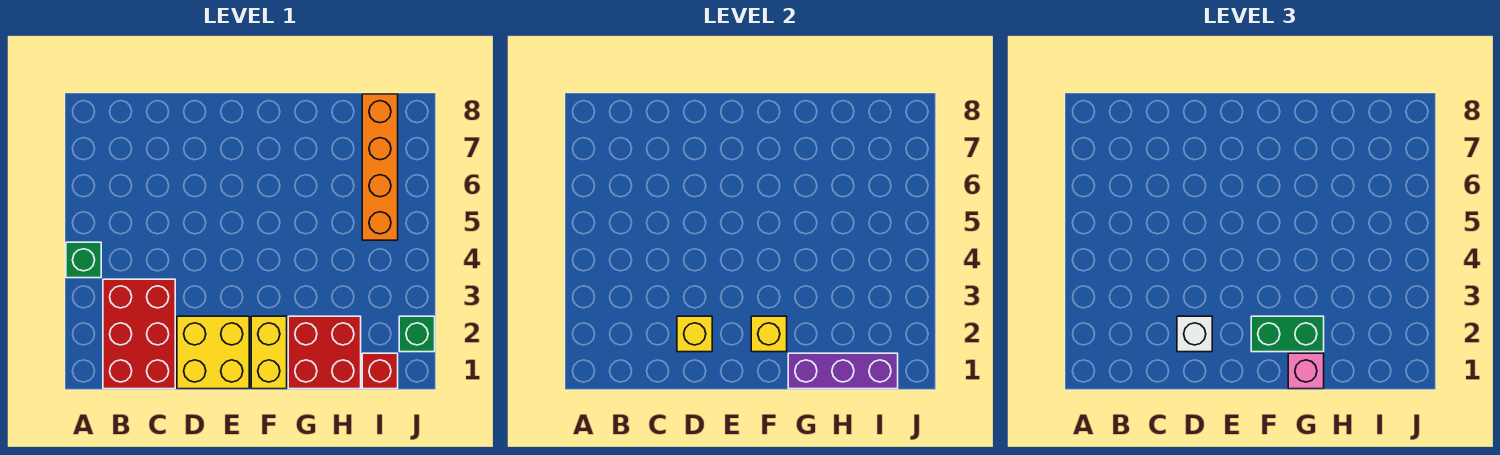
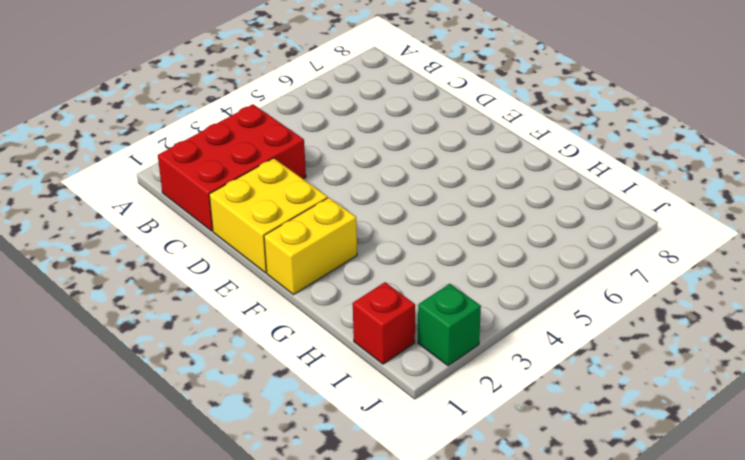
none -> green brick A4 level 1
none -> red brick G1:H2 level 1
none -> orange brick I5:I8 level 1

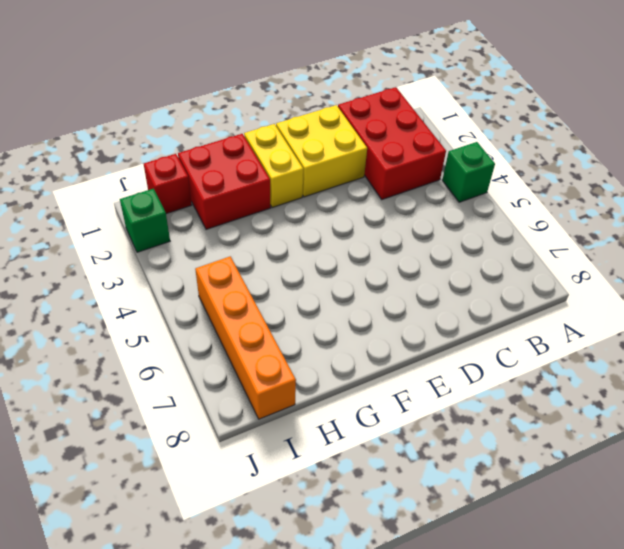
none -> yellow brick D2 level 2
none -> yellow brick F2 level 2
none -> purple brick G1:I1 level 2

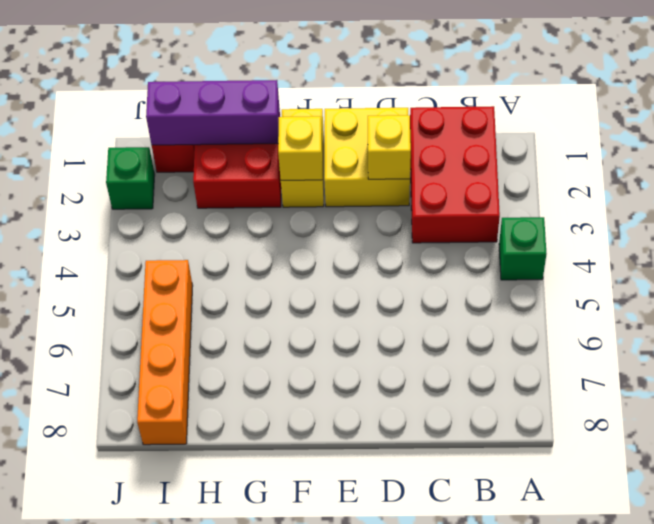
none -> white brick D2 level 3
none -> green brick F2:G2 level 3
none -> pink brick G1 level 3

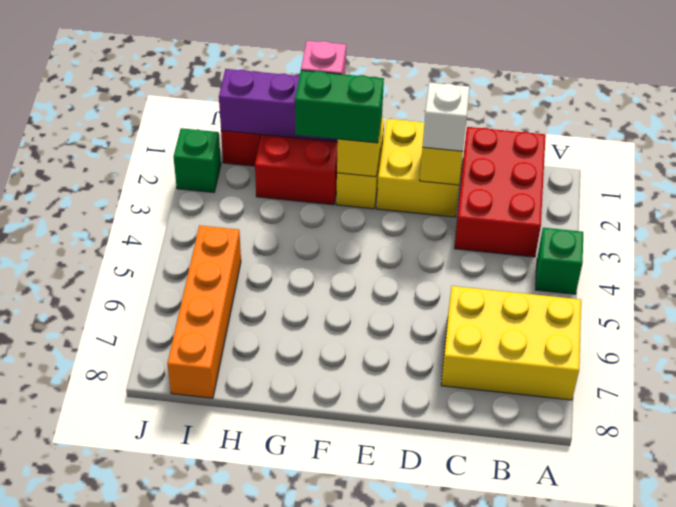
yellow brick A6:C7 level 1 -> none

